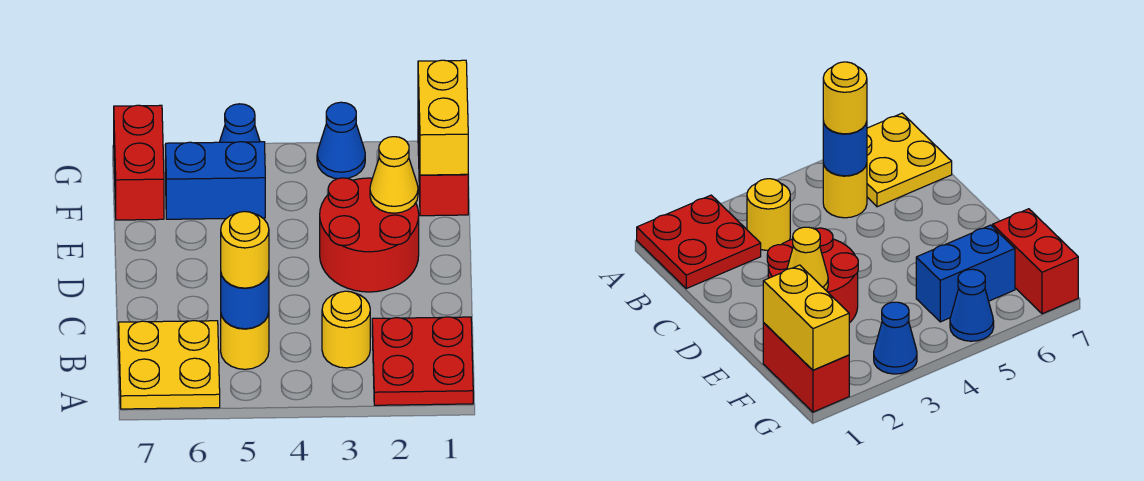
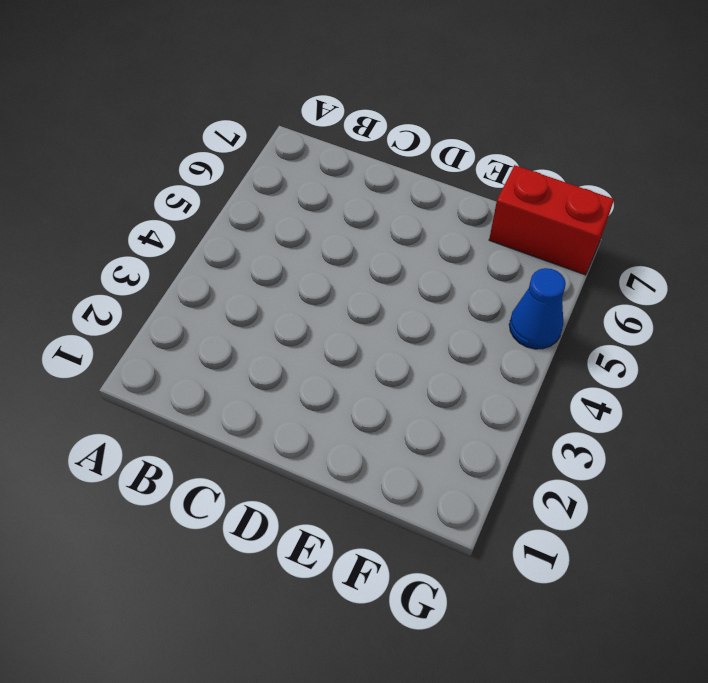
none -> red plate A1:B2 level 1
none -> yellow plate A6:B7 level 1
none -> yellow round brick B3 level 1

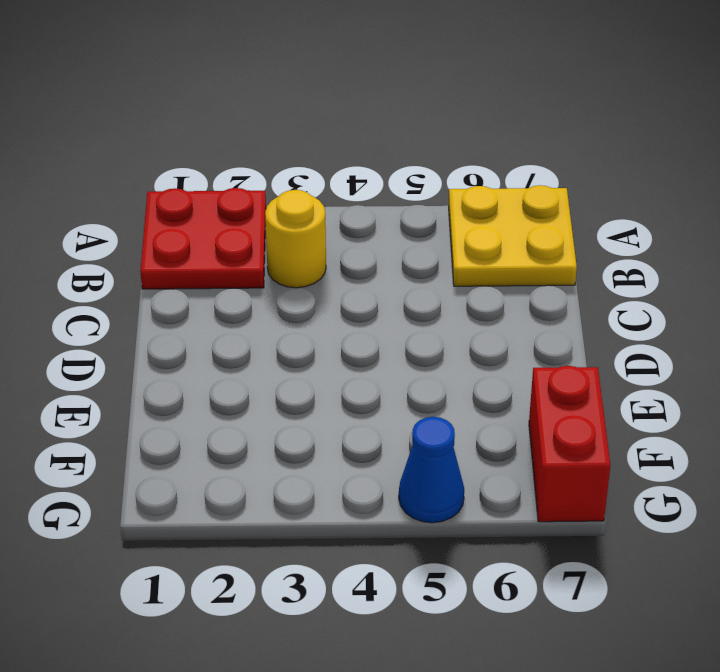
none -> yellow round brick B5 level 1
none -> red round brick D2:E3 level 1
none -> red brick F1:G1 level 1

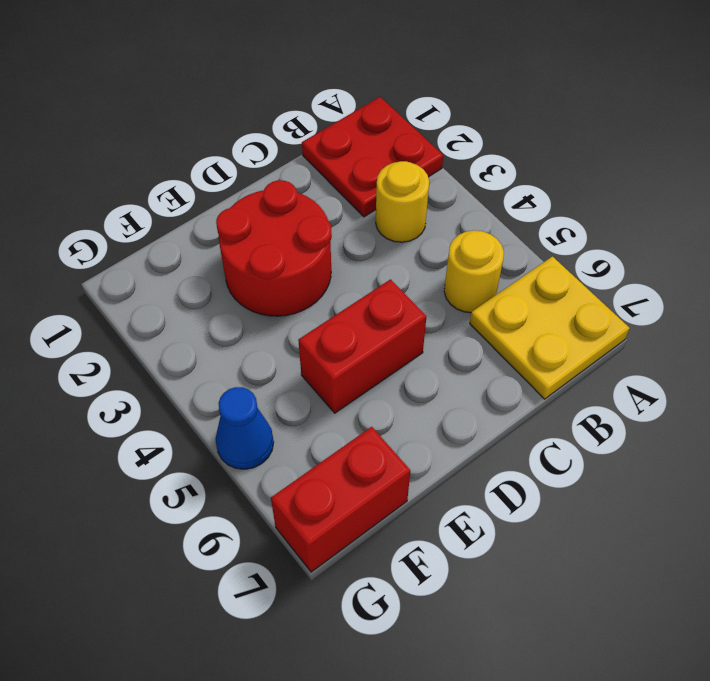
red brick D5:E5 level 1 -> red brick F1:G1 level 1
none -> blue brick F5:F6 level 1
none -> blue cone G3 level 1
none -> blue round brick B5 level 2

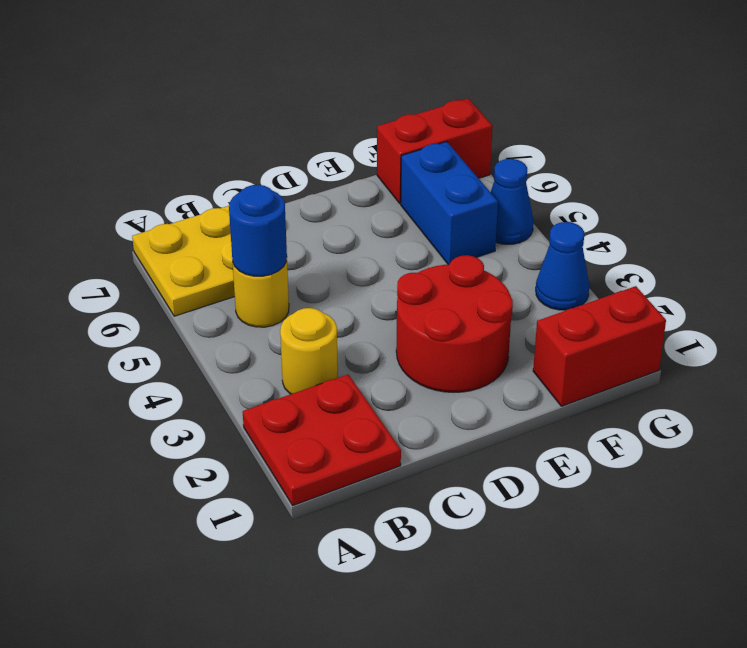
none -> yellow cone E2 level 2
none -> yellow brick F1:G1 level 2
none -> yellow round brick B5 level 3

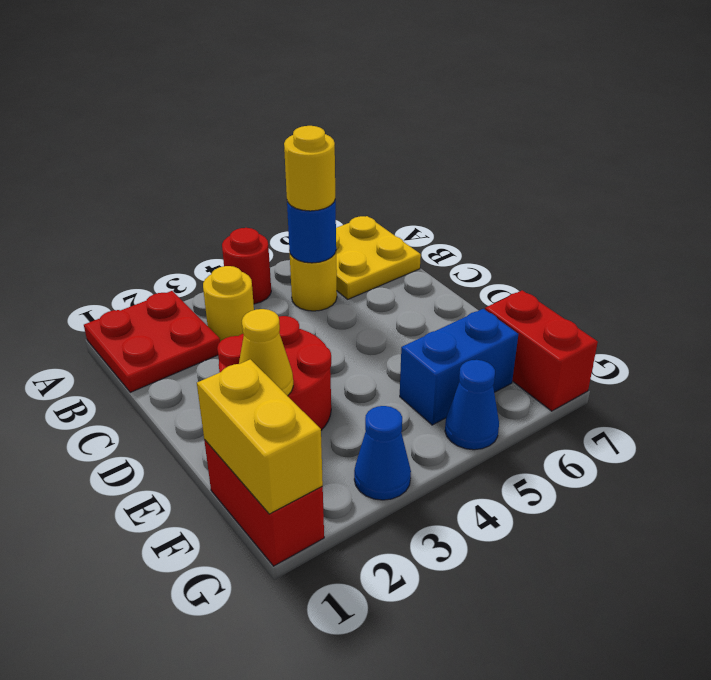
red round brick A4 level 1 -> none

